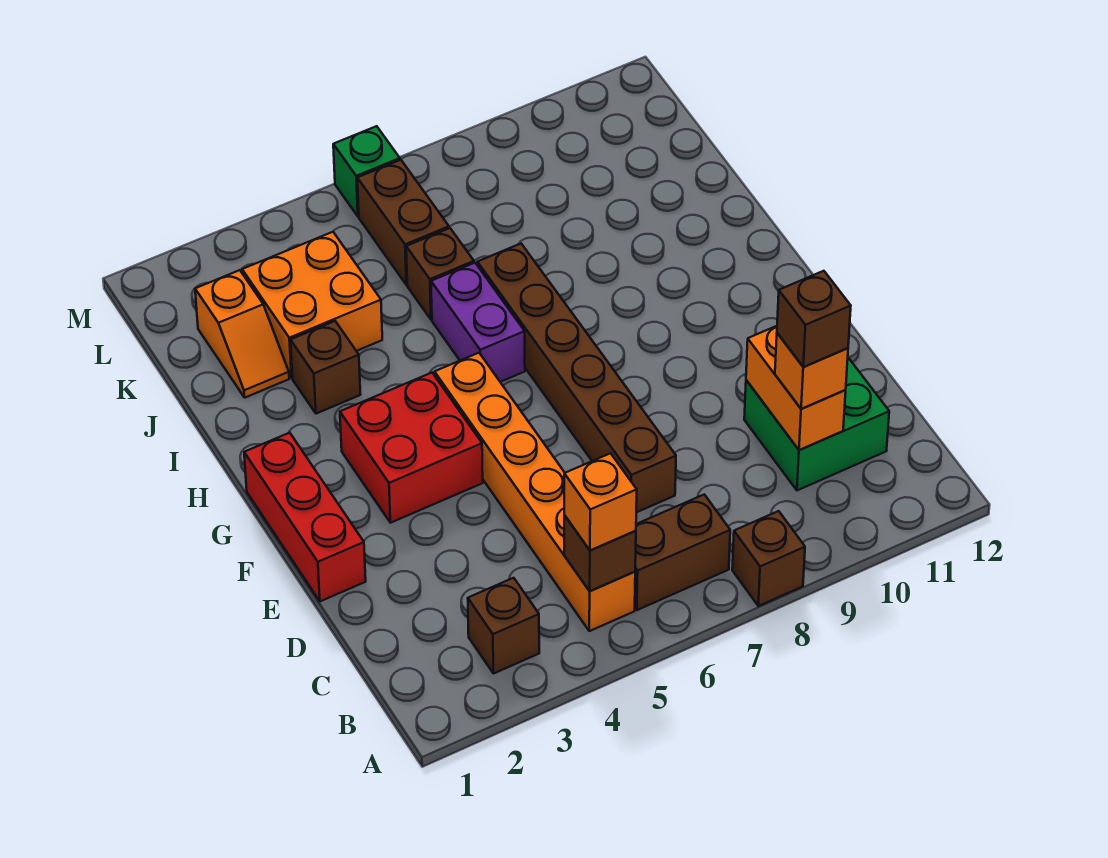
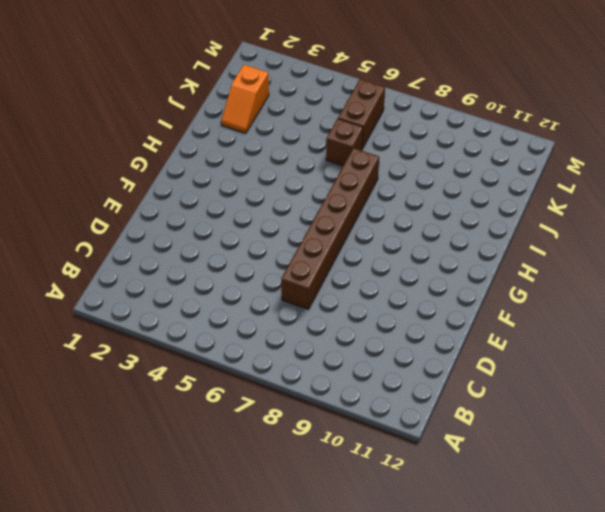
none -> brown brick A8 level 1
none -> brown brick B3 level 1
none -> orange brick B5:G5 level 1

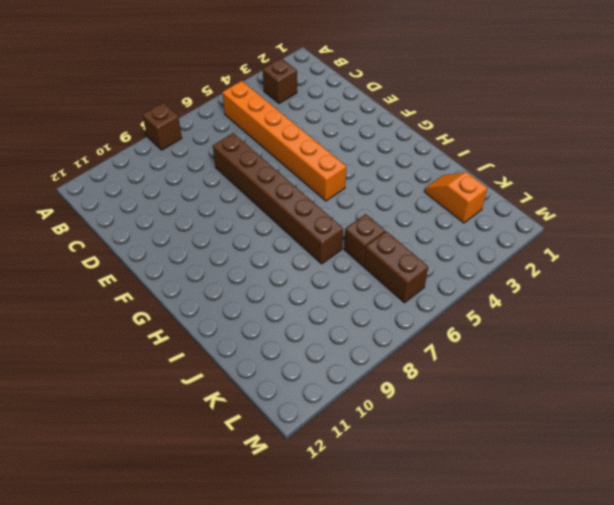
none -> brown brick B6:B7 level 1
none -> green brick C10:D11 level 1
none -> red brick E1:G1 level 1

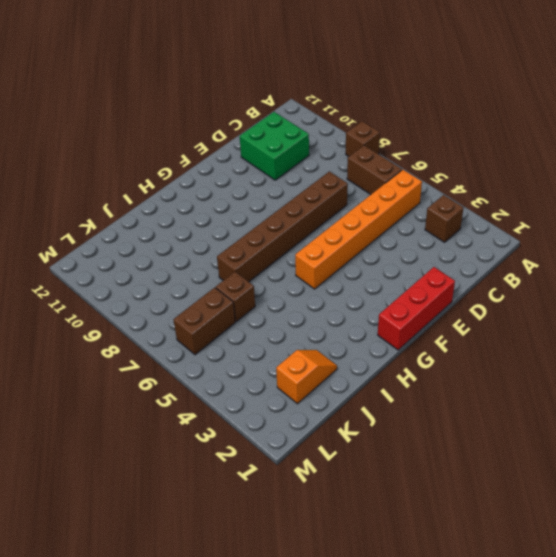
none -> red brick F3:G4 level 1
none -> purple brick H6:I6 level 1
none -> brown brick I3 level 1

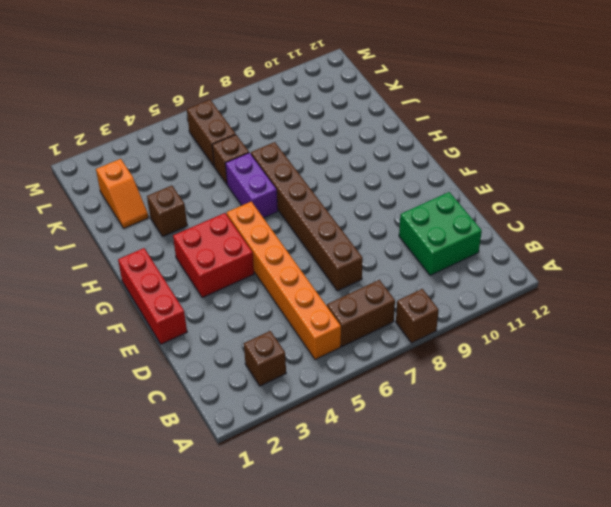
none -> orange brick J3:K4 level 1
none -> green brick M6 level 1
none -> brown brick B5 level 2

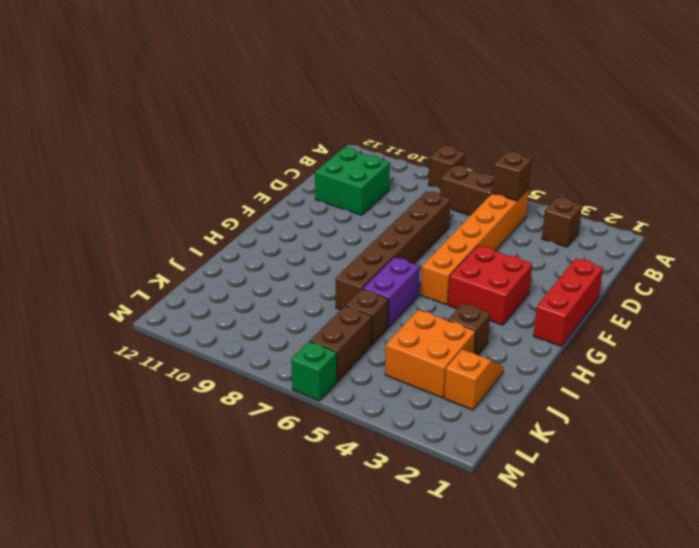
none -> orange brick C10:D10 level 2
none -> orange brick B5 level 3
none -> orange brick C10 level 3

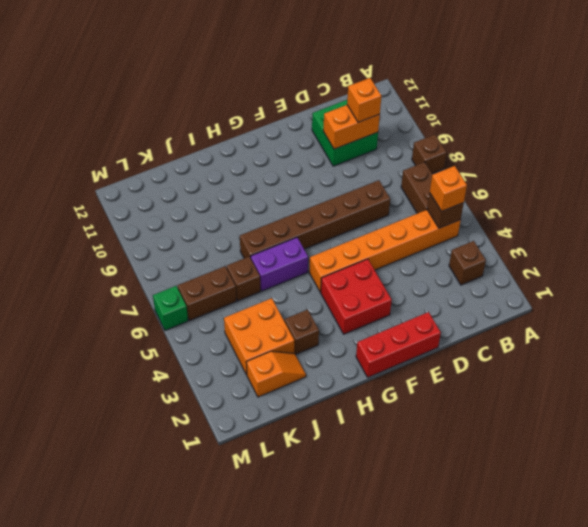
none -> brown brick C10 level 4

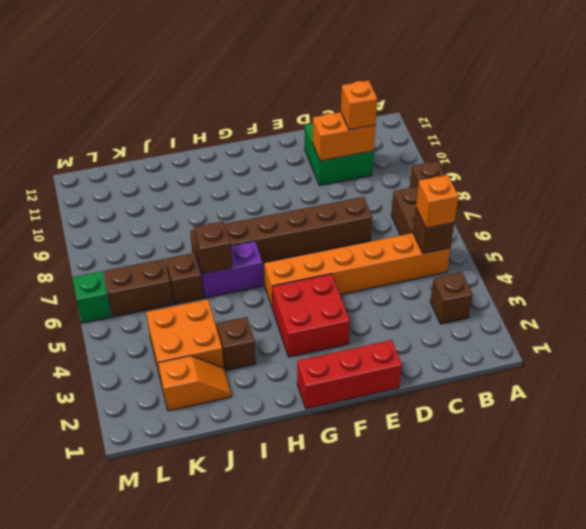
brown brick I6 level 2 -> brown brick C10 level 4

